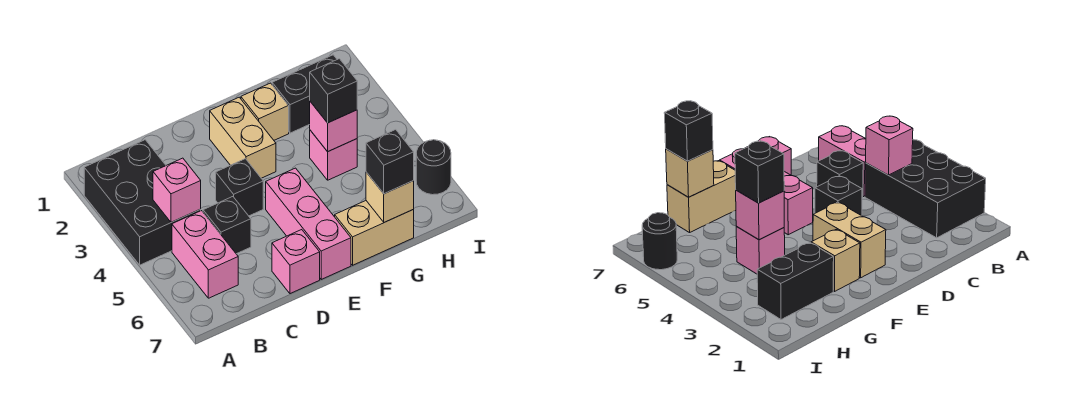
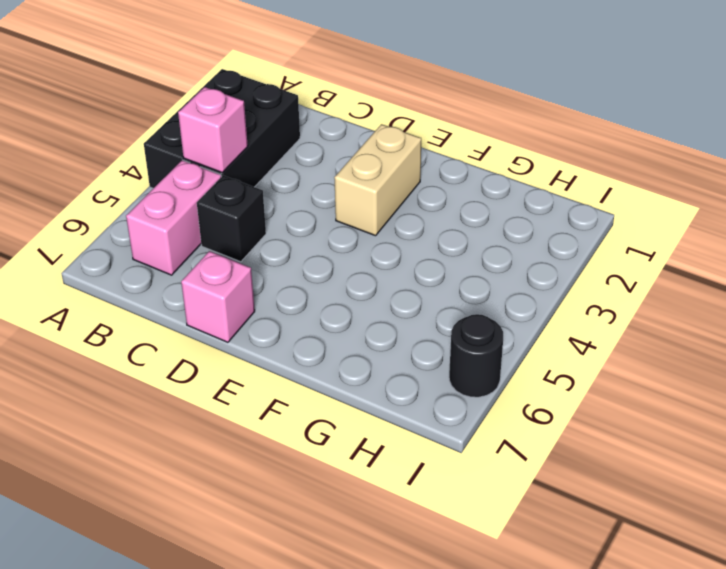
none -> black brick D4 level 1
none -> pink brick E5:E7 level 1
none -> tan brick F2 level 1

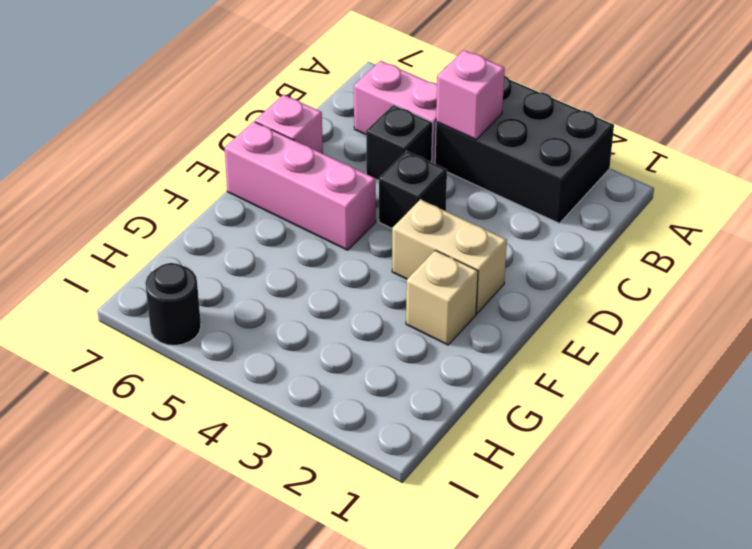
none -> tan brick F7:G7 level 1
none -> black brick G2:H2 level 1
none -> pink brick G4 level 1

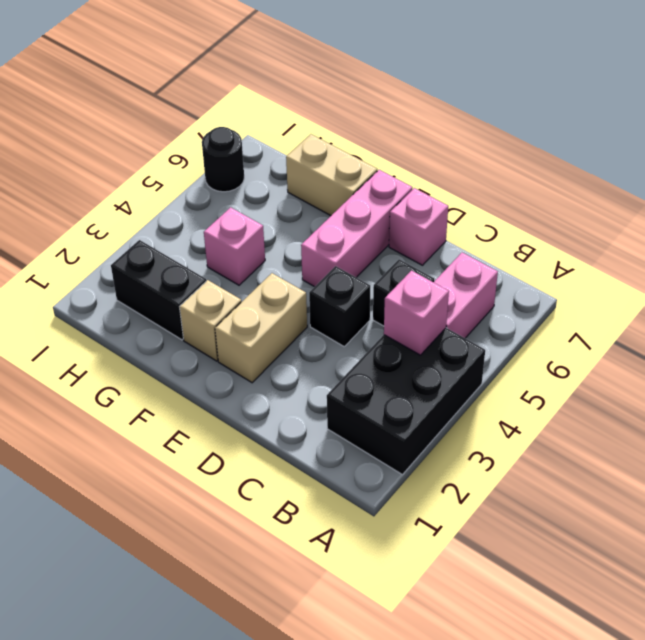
none -> pink brick G4 level 2
none -> tan brick G7 level 2
none -> black brick G4 level 3

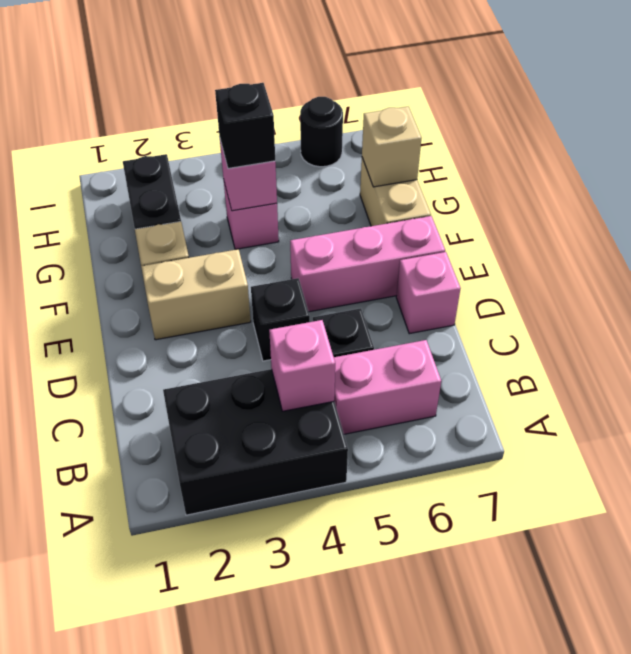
none -> black brick G7 level 3

